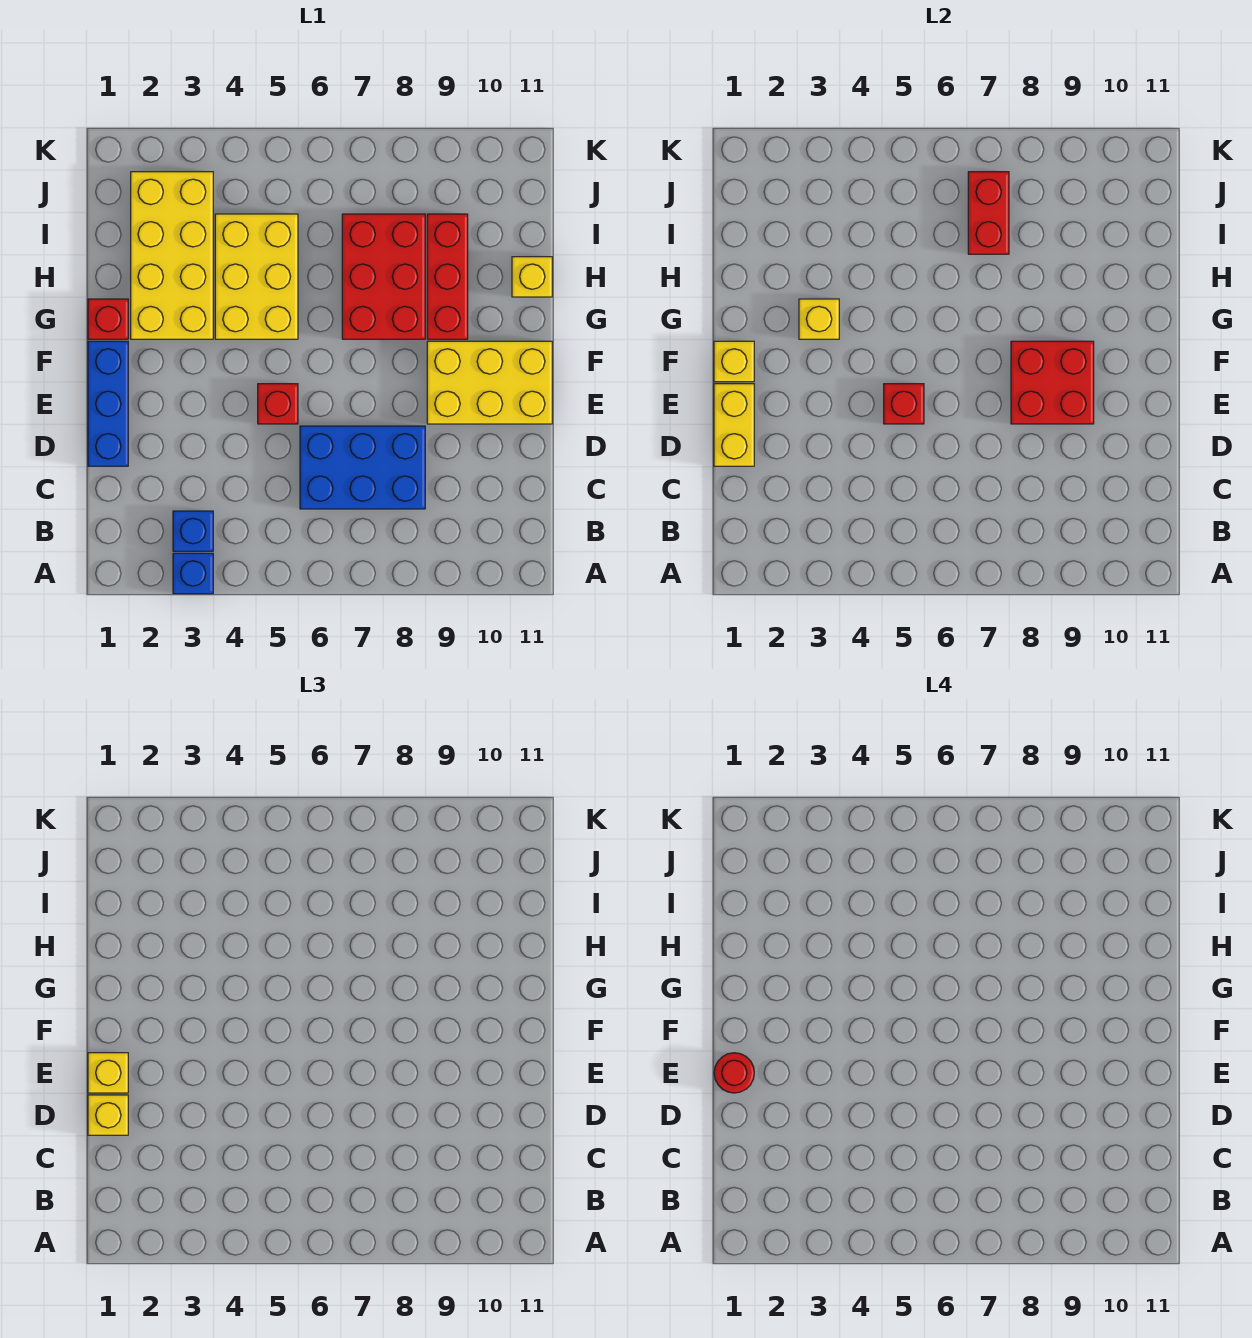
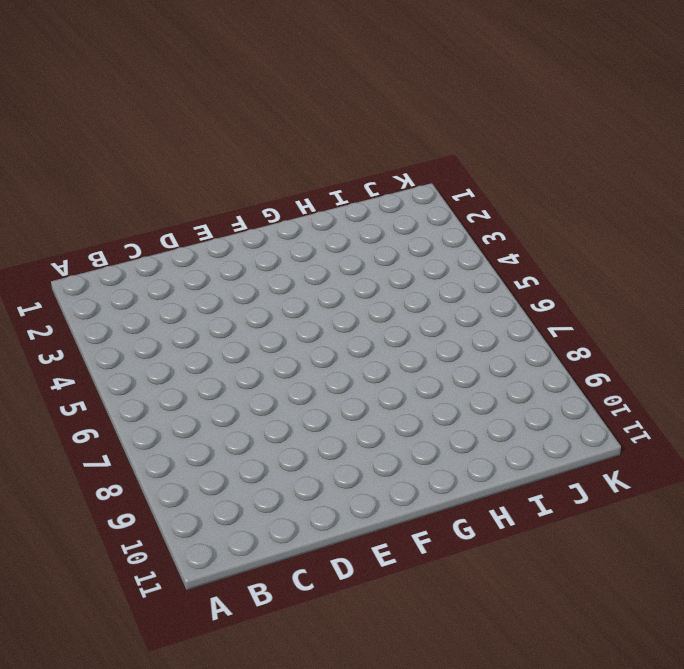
none -> blue brick A3 level 1
none -> blue brick B3 level 1
none -> blue brick C6:D8 level 1

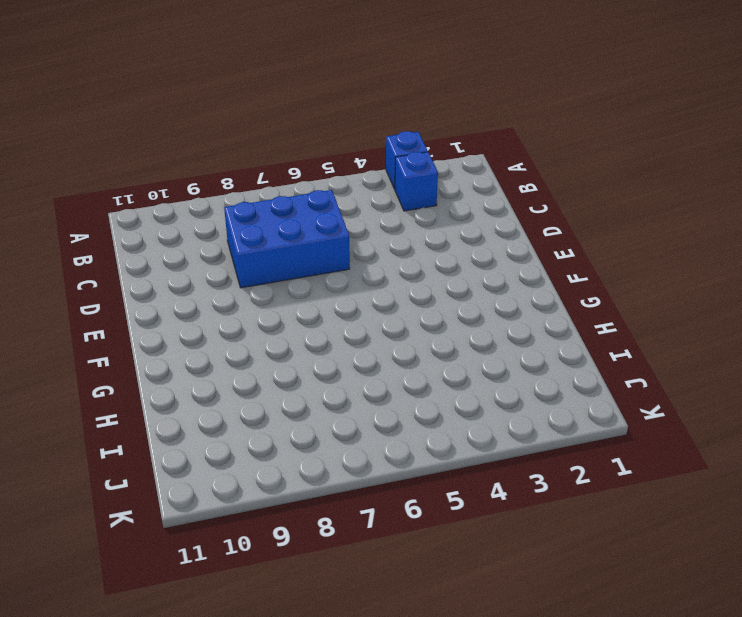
none -> blue brick D1:F1 level 1
none -> red brick E5 level 1
none -> yellow brick E9:F11 level 1

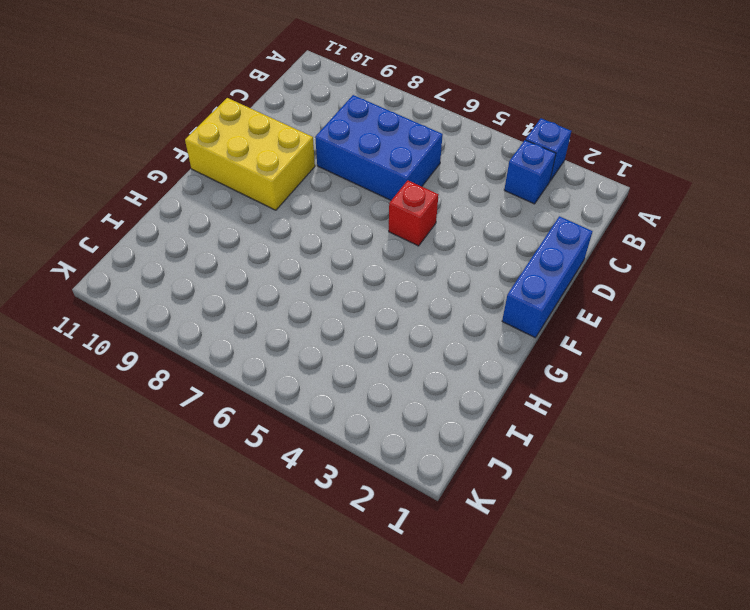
none -> red brick G1 level 1
none -> yellow brick G2:J3 level 1
none -> yellow brick G4:I5 level 1

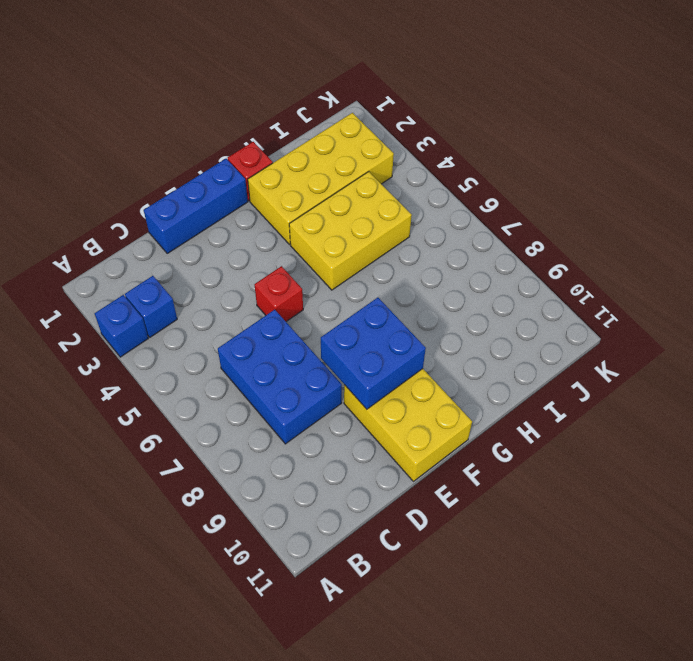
blue brick E8:F9 level 2 -> red brick E8:F9 level 2
none -> red brick G7:I8 level 1
none -> red brick G9:I9 level 1
none -> yellow brick H11 level 1

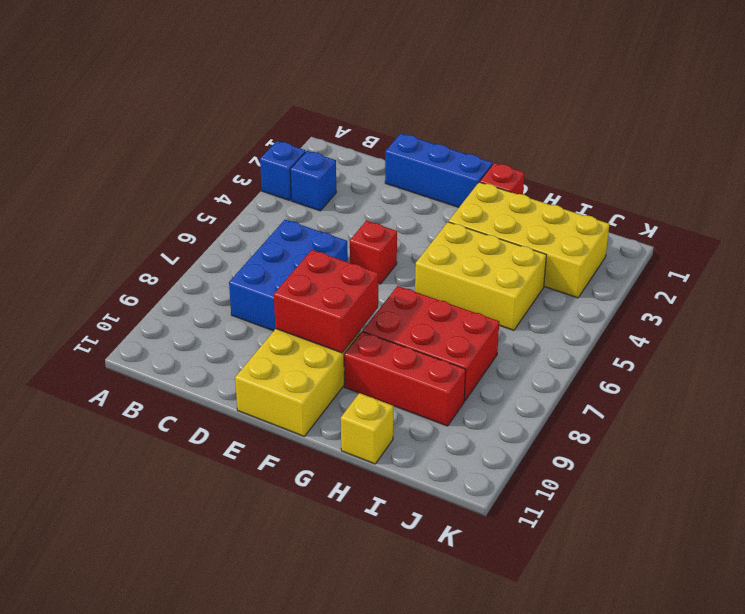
none -> yellow brick D1:E1 level 2
none -> red brick E5 level 2
none -> yellow brick F1 level 2

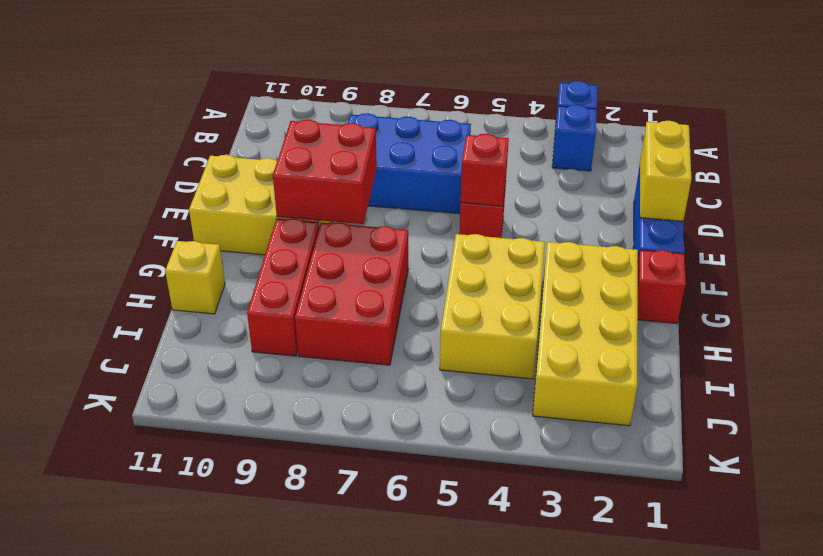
none -> yellow brick F1 level 2
none -> yellow brick G3 level 2
none -> red brick I7:J7 level 2

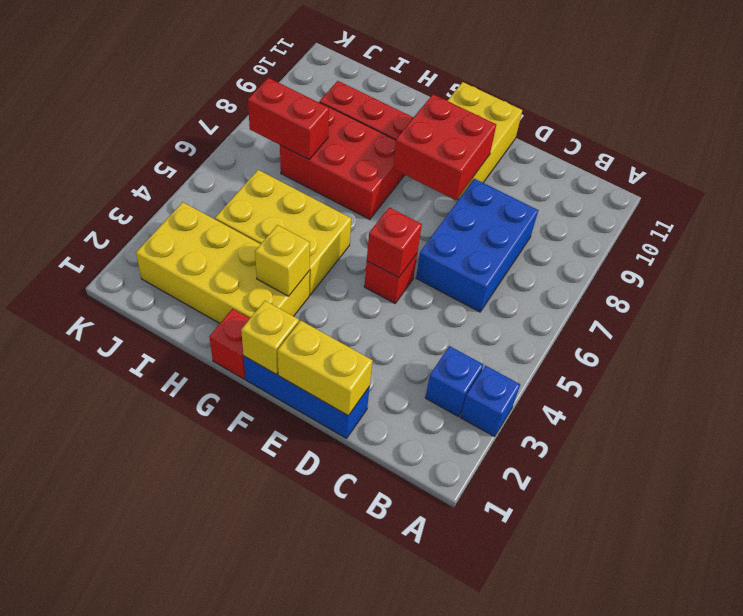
none -> yellow brick H11 level 1
none -> yellow brick D1 level 3
none -> yellow brick E1 level 3

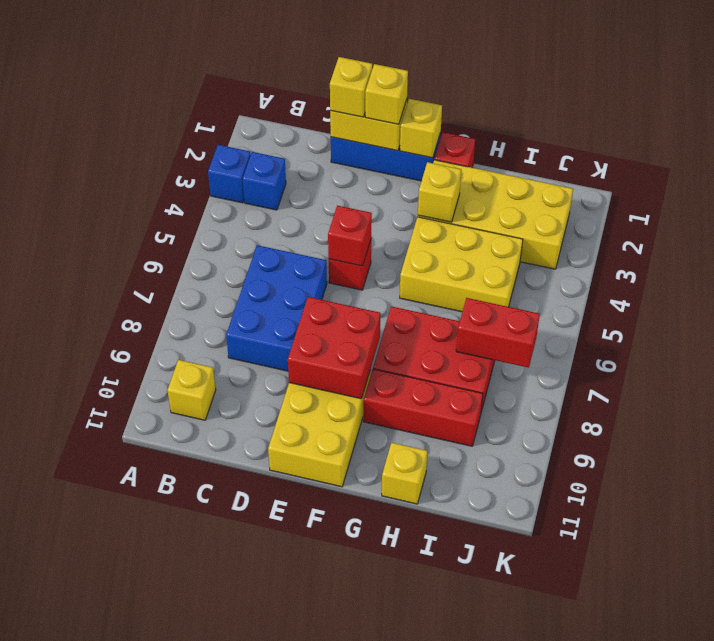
yellow brick B10 level 1 -> none
none -> red round brick E1 level 4

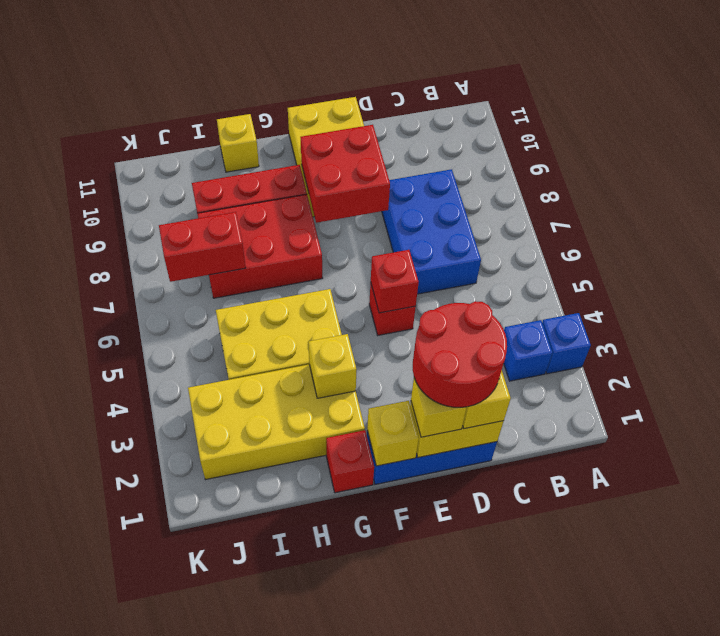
red round brick D1:E2 level 4 -> red round brick E1 level 4

